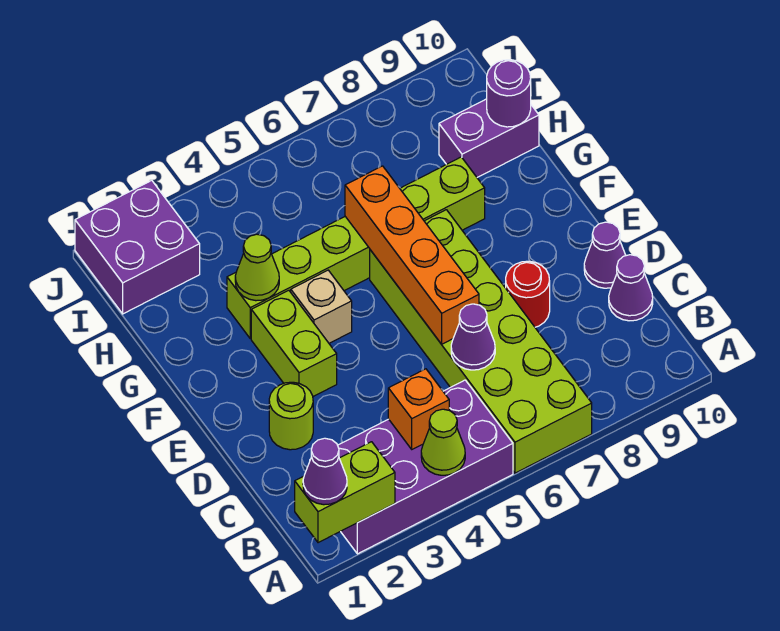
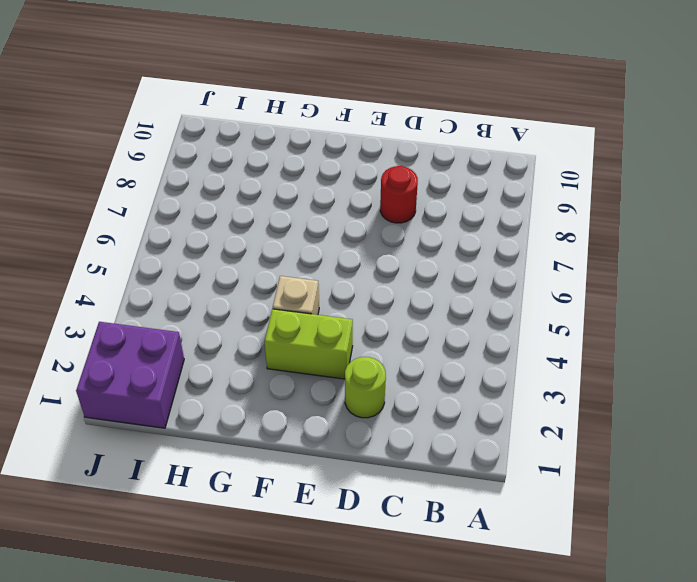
none -> purple brick A2:B5 level 1
none -> lime brick A6:F7 level 1
none -> purple cone C10 level 1

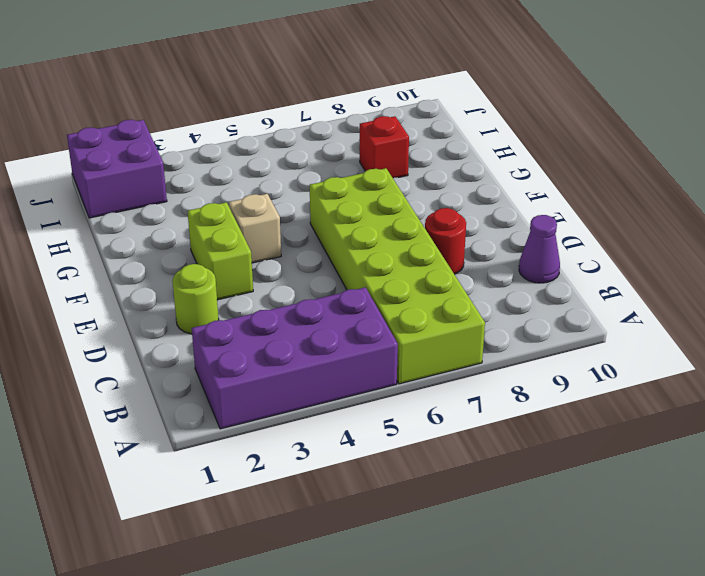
red brick H8 level 1 -> none
none -> purple cone D10 level 1
none -> lime brick G3:G8 level 1
none -> purple brick H9:H10 level 1

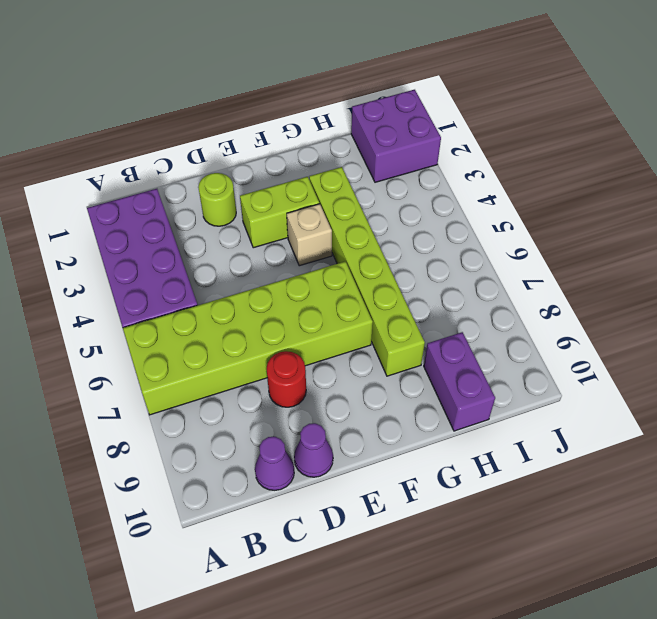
none -> lime brick A1:A2 level 2
none -> lime cone A4 level 2
none -> orange brick B4 level 2

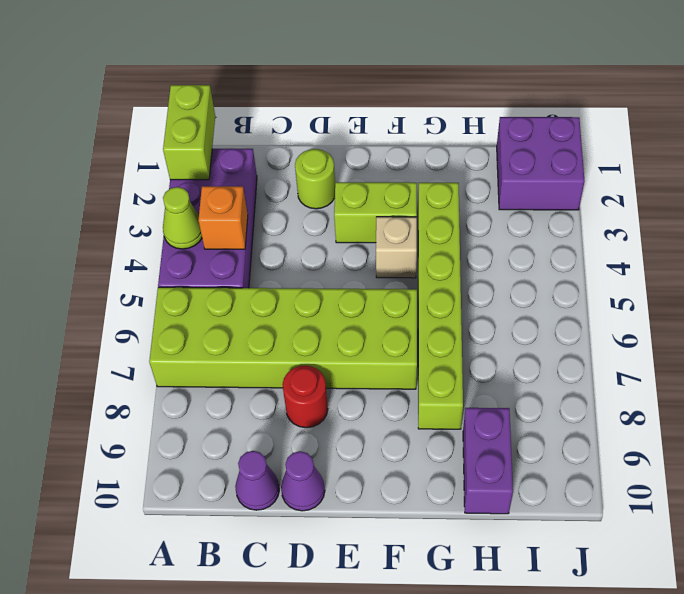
none -> purple cone C6 level 2
none -> orange brick D6:G6 level 2
none -> lime cone G3 level 2

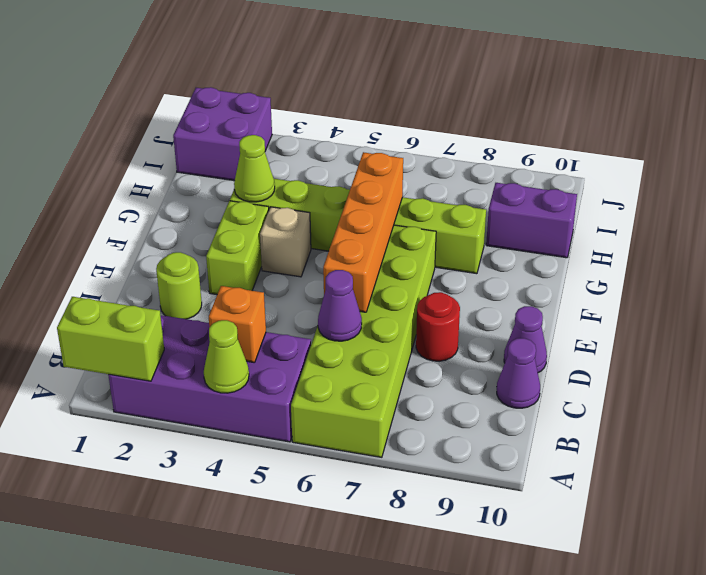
none -> purple round brick H10 level 2
none -> purple cone A1 level 3

